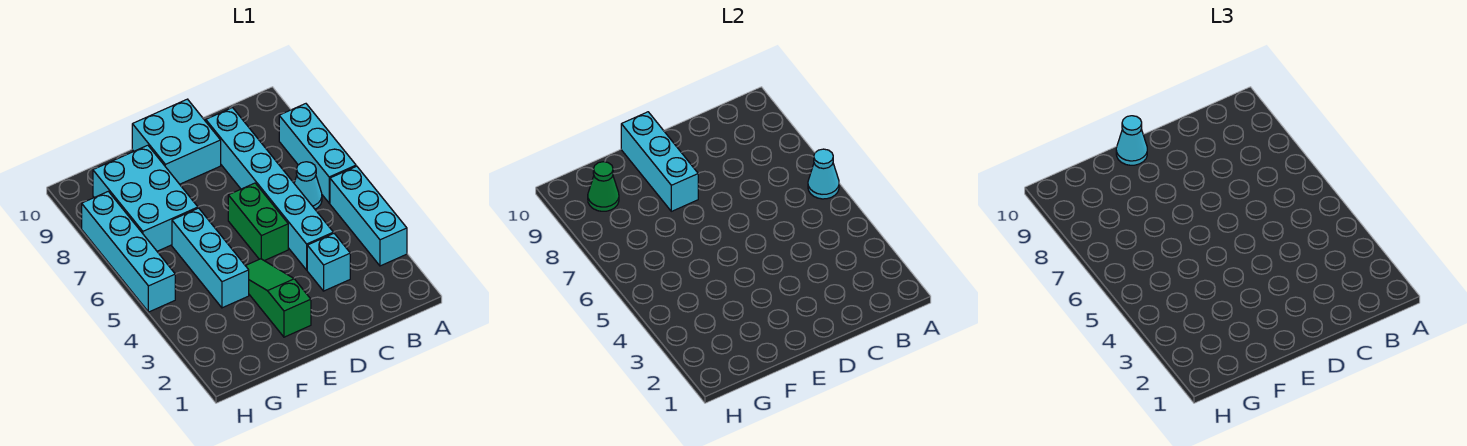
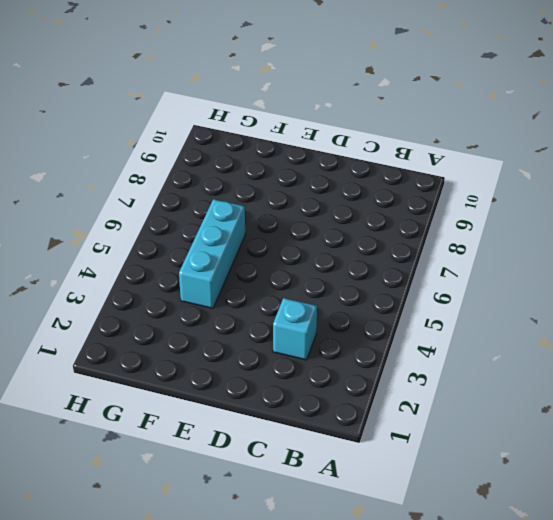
none -> cyan brick A3:A5 level 1
none -> cyan brick A6:A8 level 1
none -> cyan cone B6 level 1

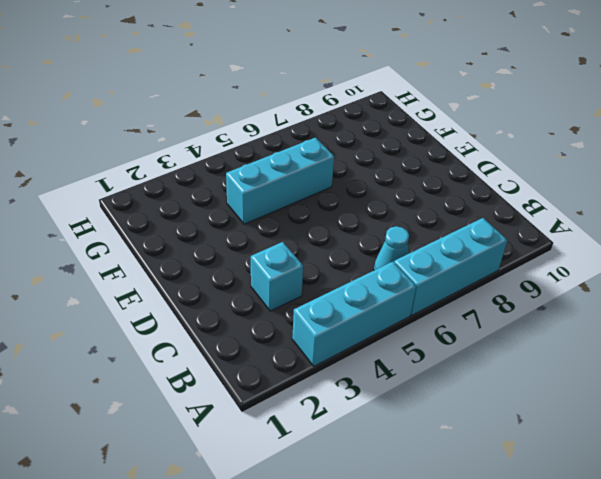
none -> cyan brick C4:C9 level 1
none -> green brick D5:D6 level 1
none -> cyan brick D9:E10 level 1

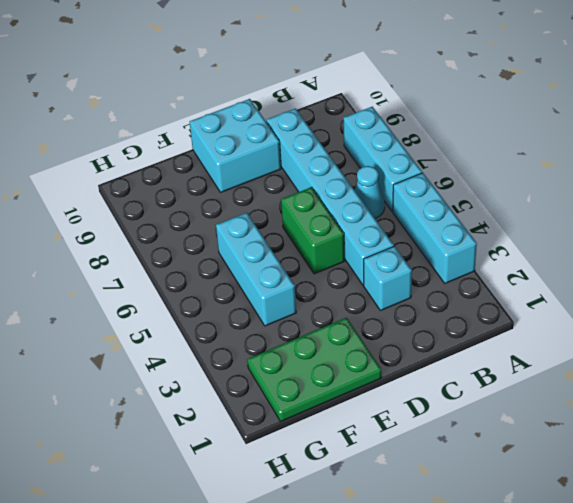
green plate E1:G2 level 1 -> green slope E2:E4 level 1 top 2
none -> cyan brick F7:G9 level 1
none -> cyan brick H5:H8 level 1
none -> cyan cone A6 level 2

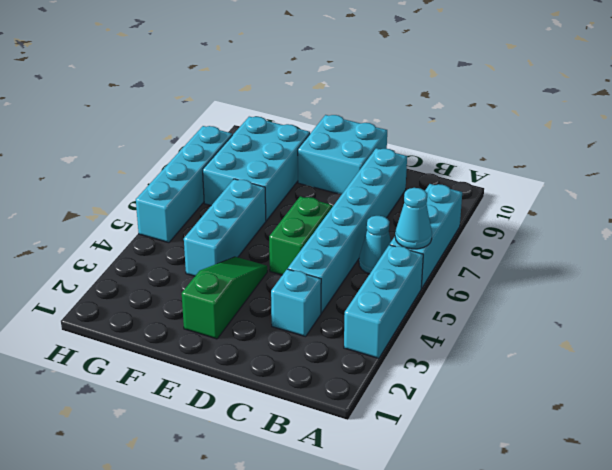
none -> cyan brick E8:E10 level 2
none -> green cone G9 level 2
none -> cyan cone E10 level 3

